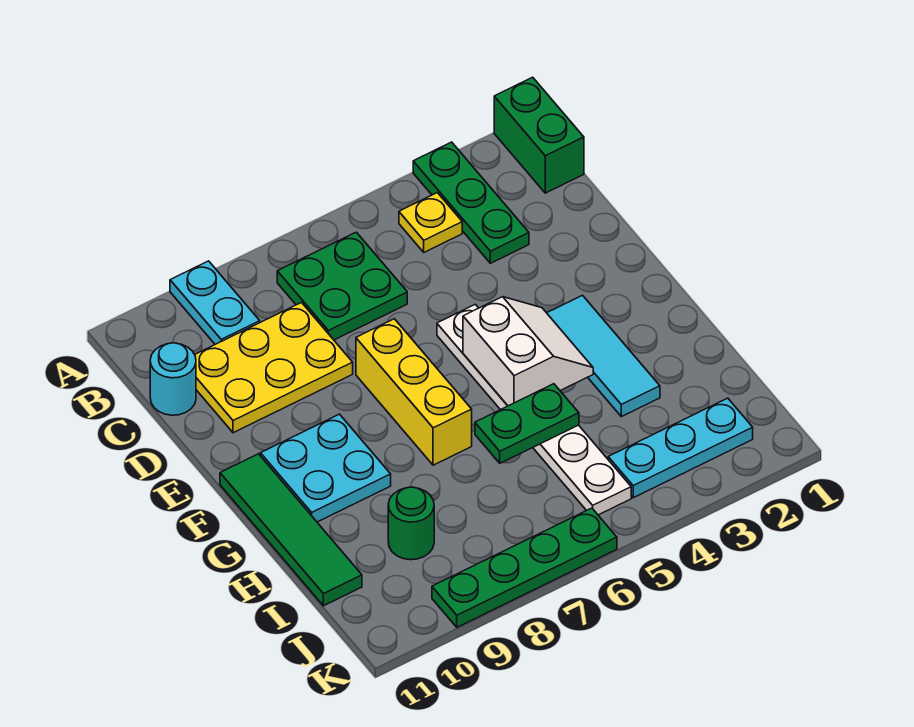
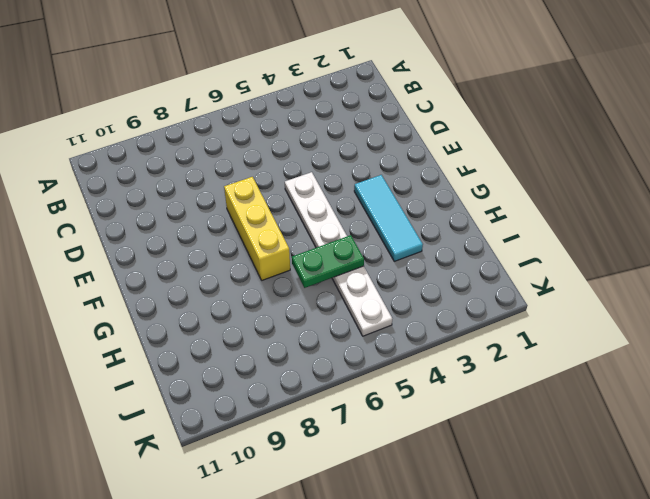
none -> green brick A1:B1 level 1
none -> green plate A3:C3 level 1
none -> cyan plate A9:B9 level 1

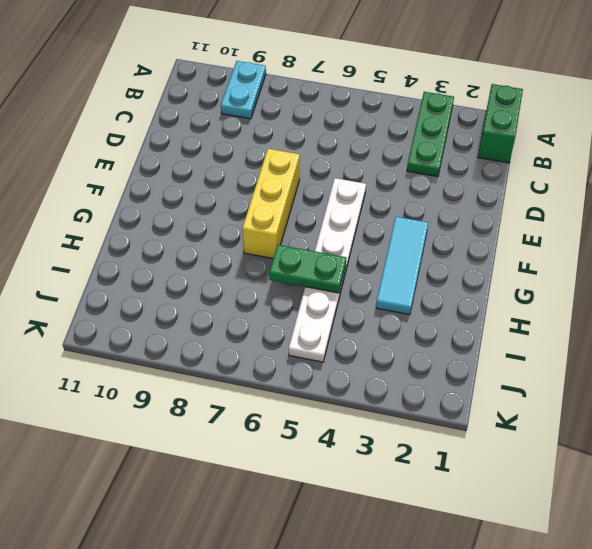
none -> yellow plate B4 level 1
none -> green plate B6:C7 level 1
none -> yellow plate C8:D10 level 1

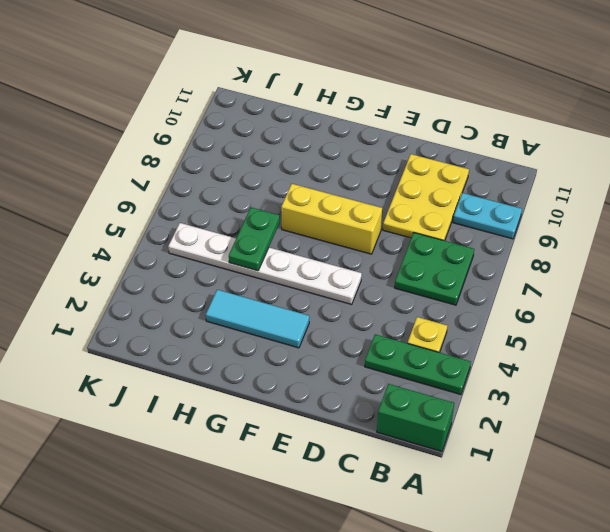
none -> cyan round brick C11 level 1
none -> cyan plate F9:G10 level 1
none -> green tile F11:I11 level 1

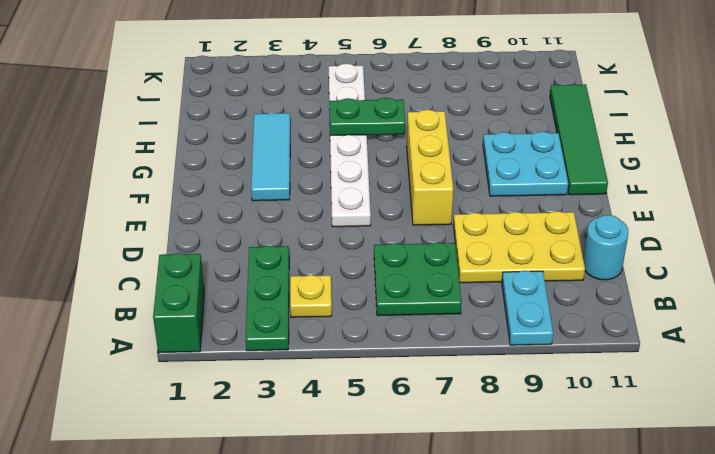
none -> green round brick I9 level 1
none -> cyan plate J2:J4 level 1
none -> green plate K6:K9 level 1

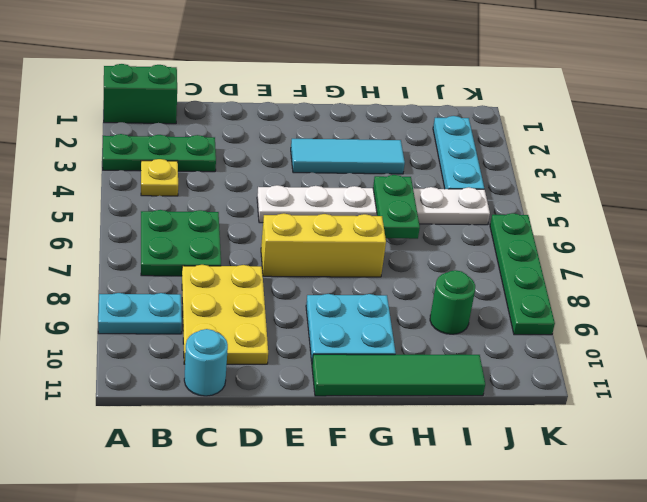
none -> white slope F4:G5 level 2 top 5

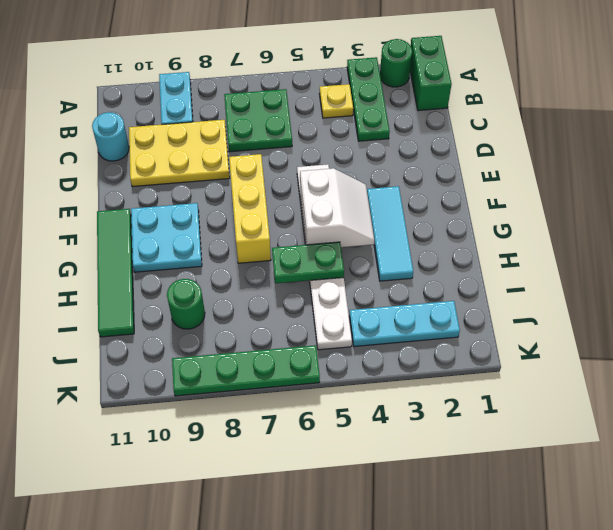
green round brick A2 level 1 -> none

